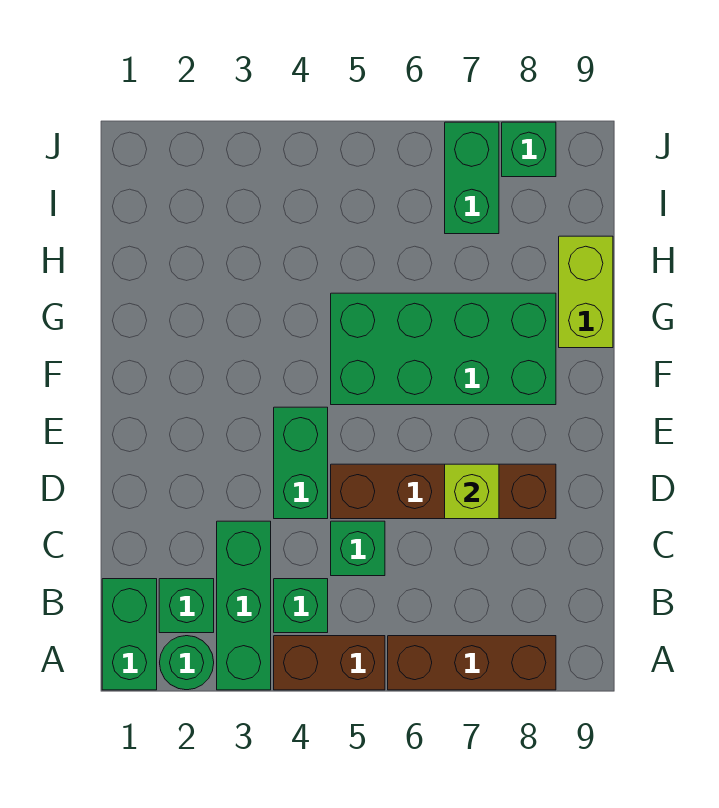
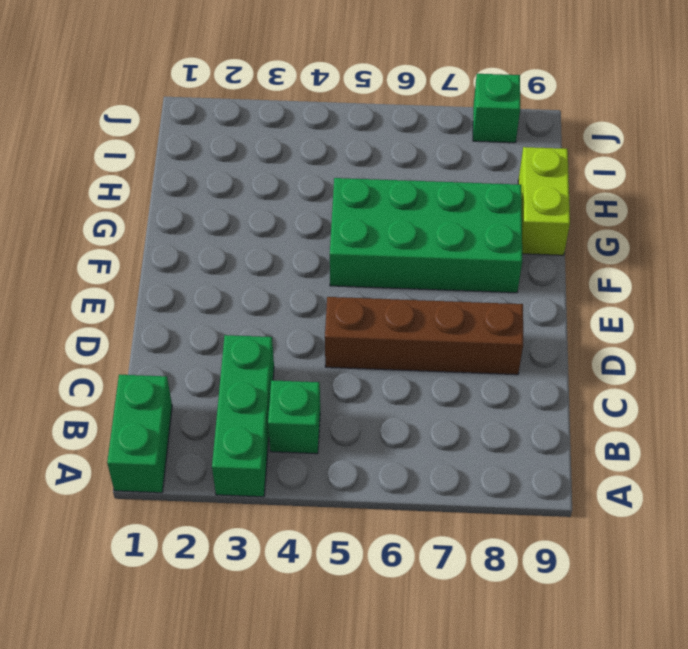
none -> green round brick A2 level 1
none -> brown brick A4:A5 level 1
none -> brown brick A6:A8 level 1

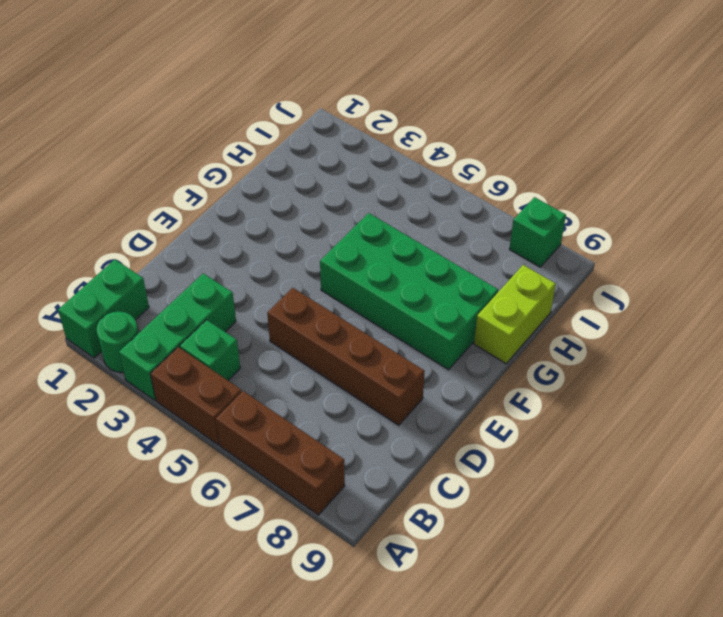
none -> green brick B2 level 1
none -> green brick C5 level 1
none -> green brick D4:E4 level 1

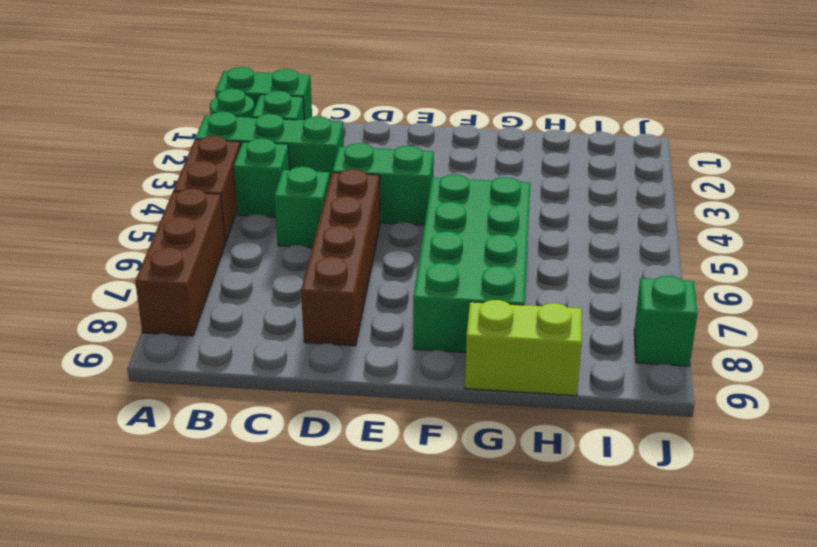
none -> green brick I7:J7 level 1
none -> lime brick D7 level 2

